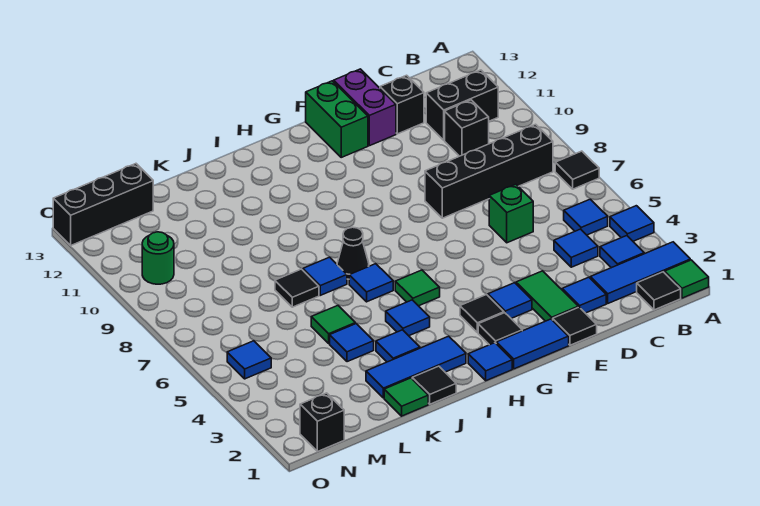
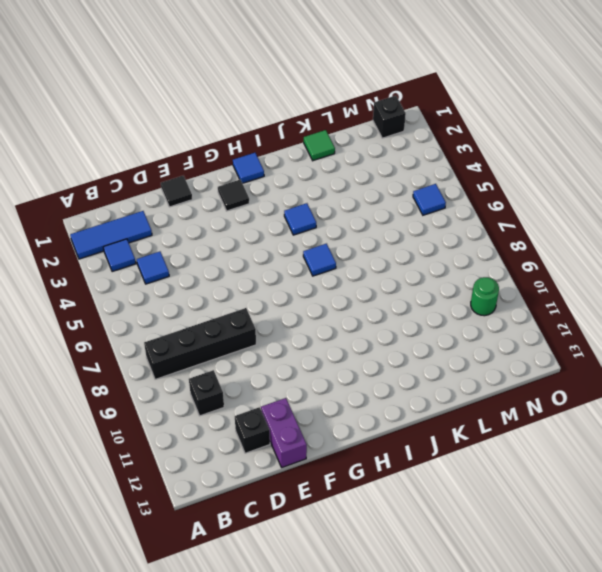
none -> green tile A1 level 1
none -> blue tile A4 level 1
none -> black tile A7 level 1
none -> black tile B1 level 1

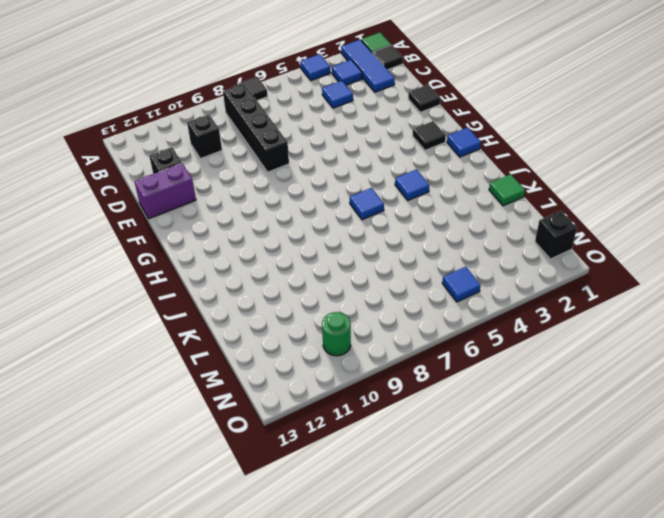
none -> blue tile B5 level 1
none -> black brick B11:C11 level 1
none -> blue tile D2 level 1
none -> green brick D6 level 1

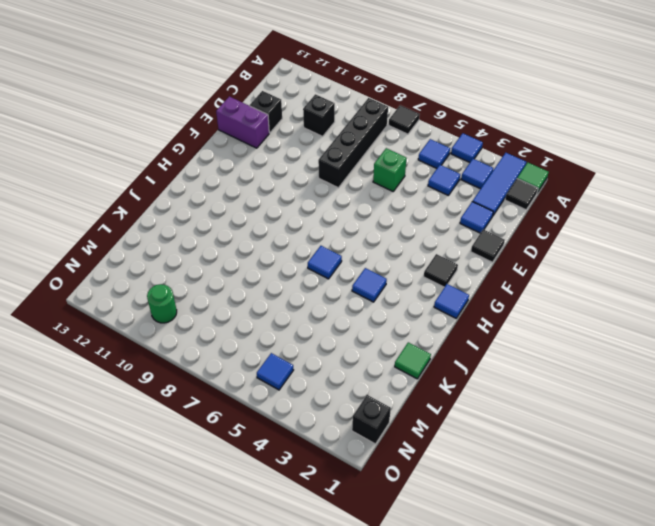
none -> black brick B11:C11 level 1
none -> green tile E2:E3 level 1
none -> blue tile F1:G1 level 1
none -> blue tile F3 level 1

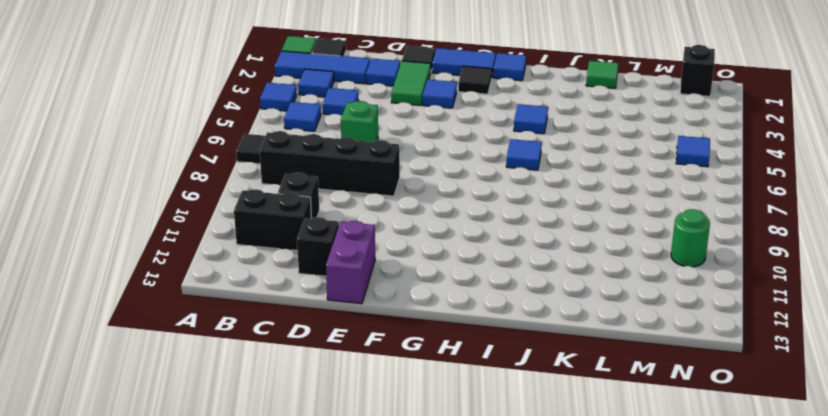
none -> green brick F12:F13 level 1
none -> black tile G3 level 1
none -> green tile H5 level 1
none -> blue tile I2:K2 level 1

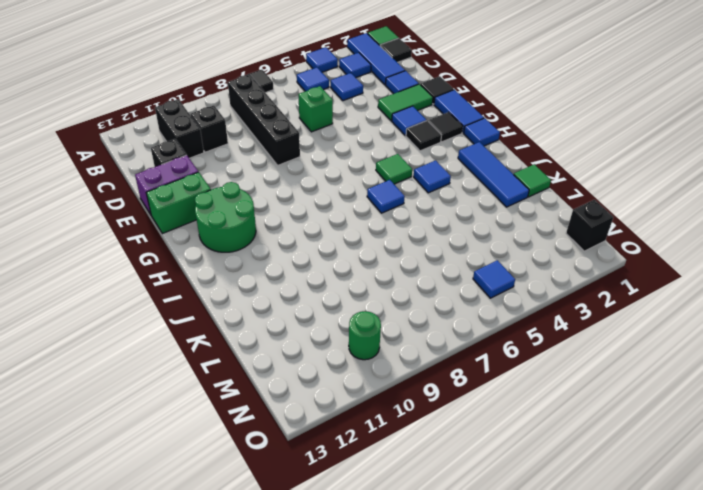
green round brick G11:H12 level 1 -> none
none -> black cone I7 level 1
none -> black tile J1 level 1
none -> blue tile J3 level 1
none -> blue tile J7 level 1

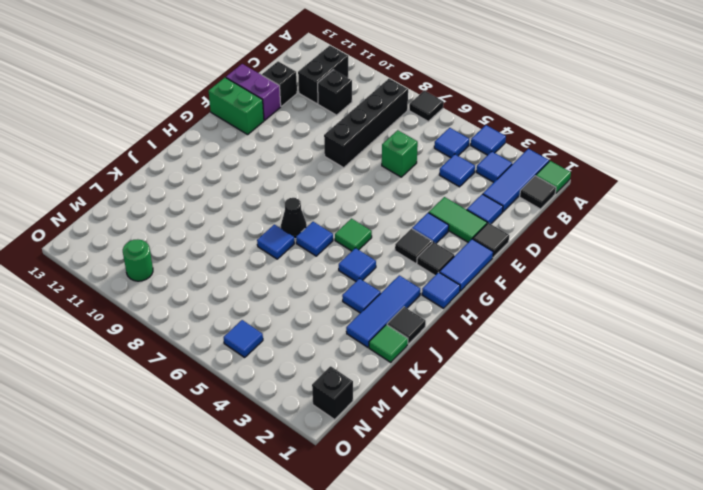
none -> blue tile K4 level 1
none -> green tile K5 level 1
none -> black tile K7 level 1
none -> black brick M13:O13 level 1

